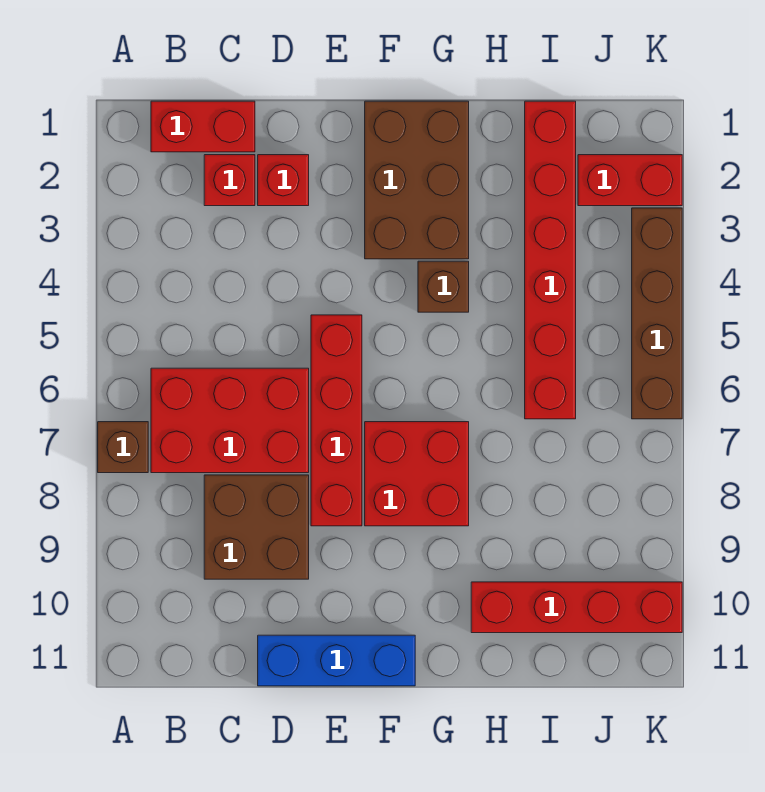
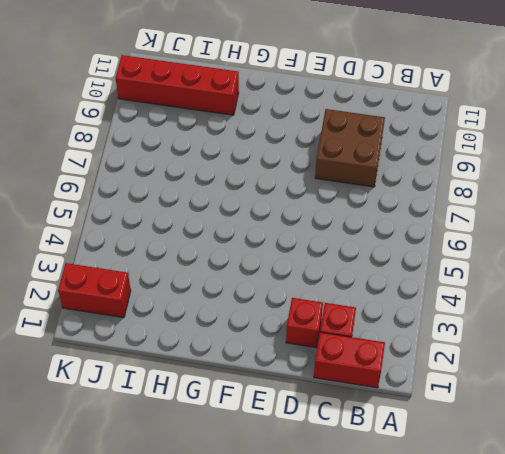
none -> brown brick A7 level 1
none -> red brick B6:D7 level 1
none -> blue brick D11:F11 level 1

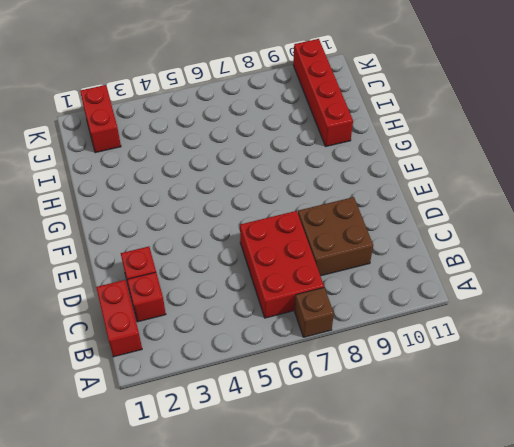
none -> blue brick D11:F11 level 1
none -> red brick E5:E8 level 1
none -> brown brick F1:G3 level 1

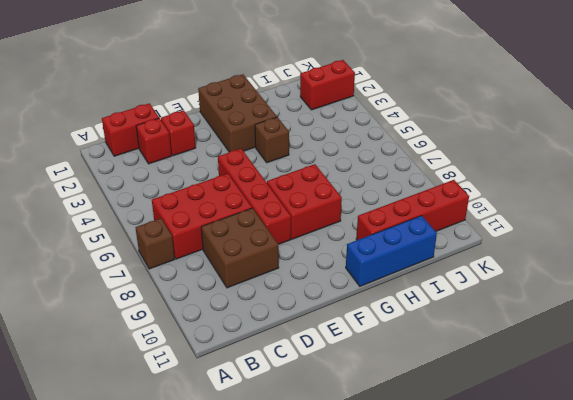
blue brick G11:I11 level 1 -> blue brick D11:F11 level 1
none -> red brick I1:I6 level 1
none -> brown brick K3:K6 level 1

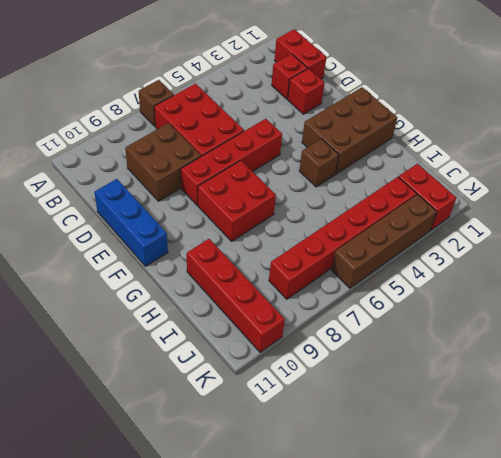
red brick J3:J8 level 1 -> red brick I1:I6 level 1

